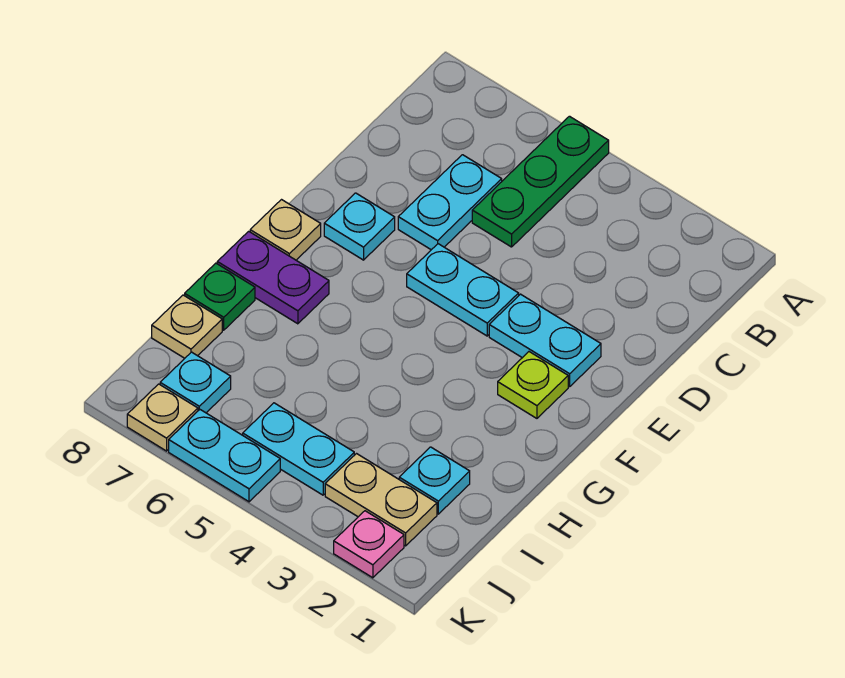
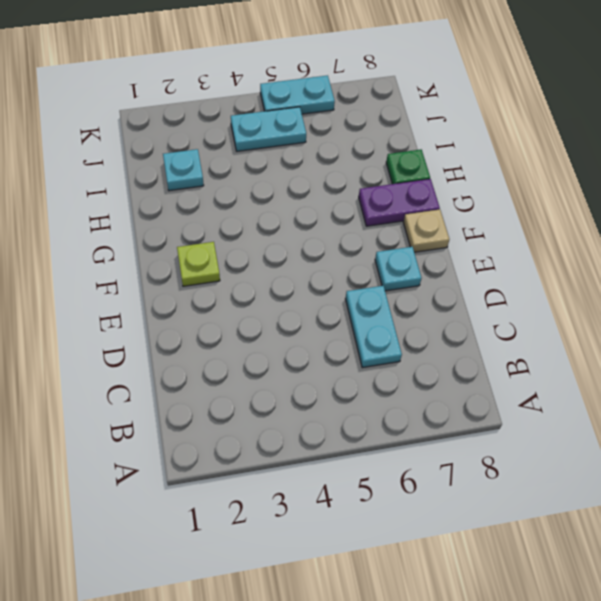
none -> green plate A5:C5 level 1
none -> cyan plate E2:E3 level 1
none -> cyan plate E4:E5 level 1

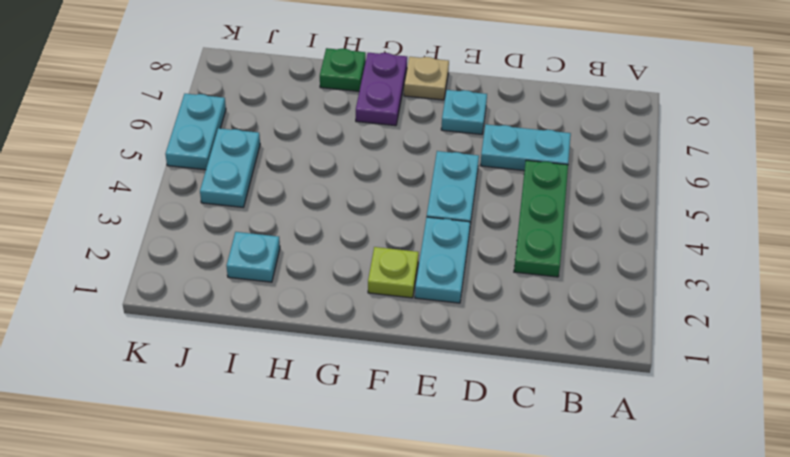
green plate C3:C5 level 1 -> green plate A5:C5 level 1
none -> tan plate I8 level 1
none -> tan plate J2:J3 level 1
none -> cyan plate J7 level 1

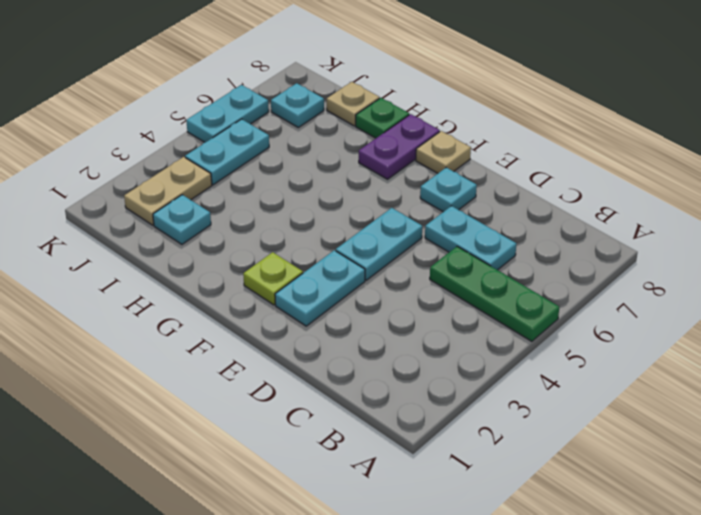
none -> pink plate K2 level 1
none -> tan plate K7 level 1

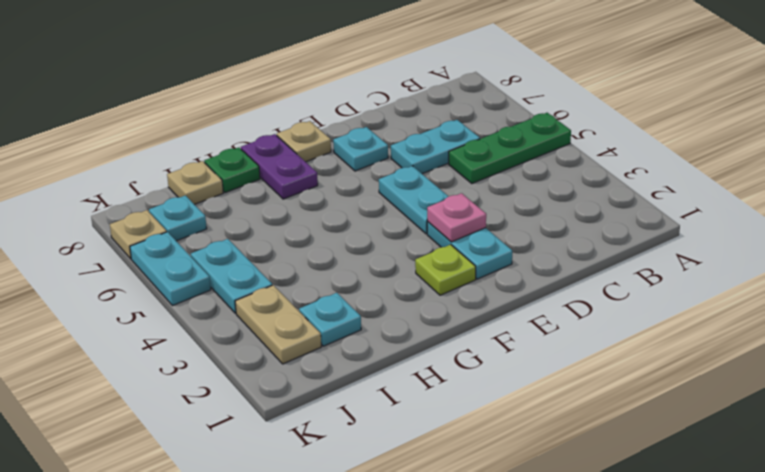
pink plate E3 level 2 -> pink plate K2 level 1

